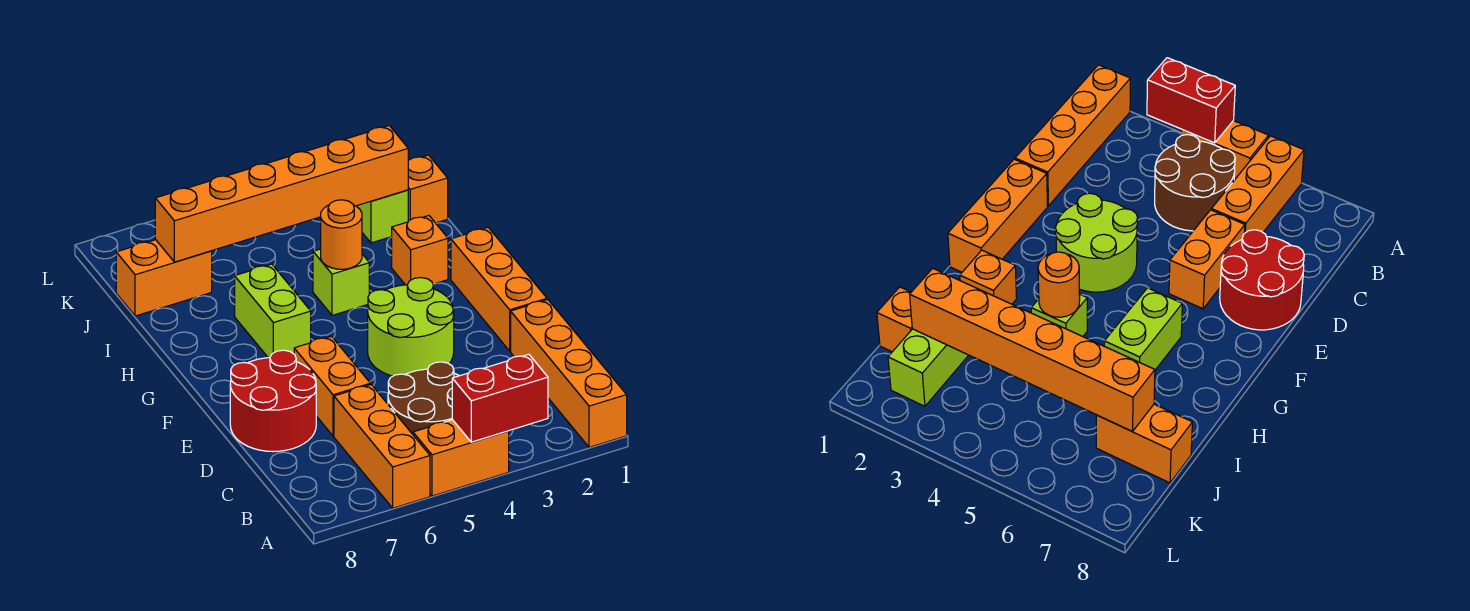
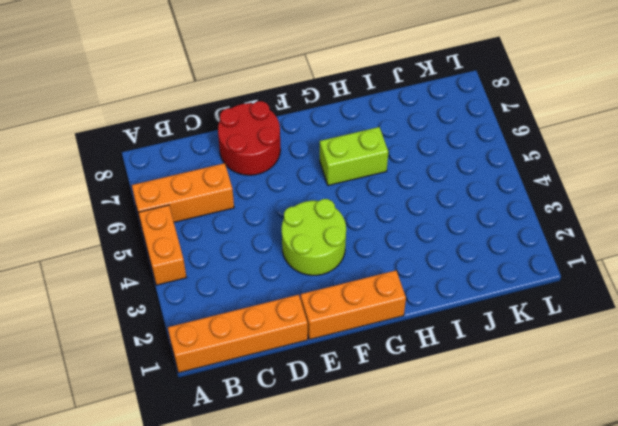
none -> brown round brick B4:C5 level 1
none -> orange brick D6:E6 level 1
none -> orange brick H2 level 1

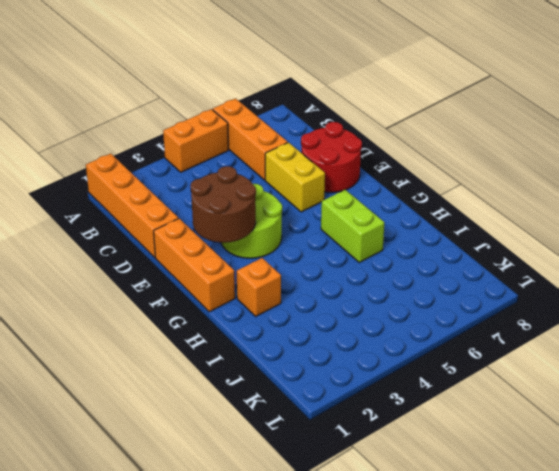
yellow brick D6:E6 level 1 -> orange brick D6:E6 level 1
brown round brick E2:F3 level 2 -> brown round brick B4:C5 level 1
none -> lime brick H4 level 1
none -> orange brick J1 level 1
none -> lime brick J2:K2 level 1

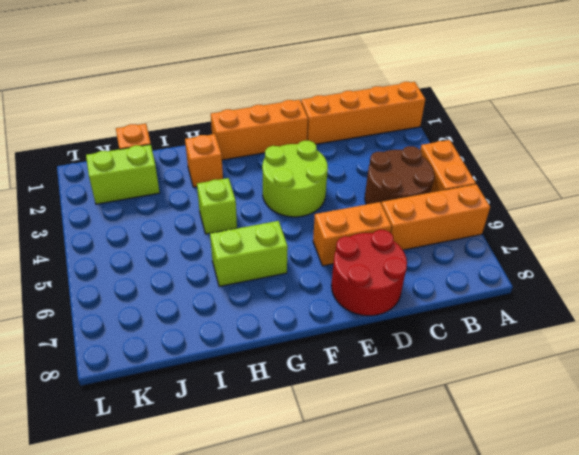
none -> orange brick J7:J8 level 1
none -> red brick A3:A4 level 2
none -> orange round brick H4 level 2

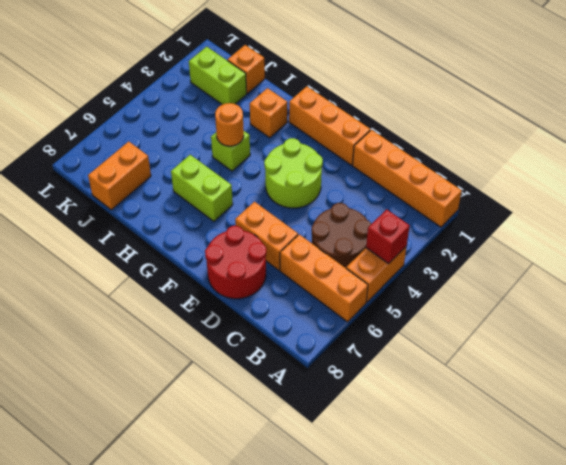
red brick A4 level 2 -> red brick A3:A4 level 2
none -> orange brick J2:J7 level 2

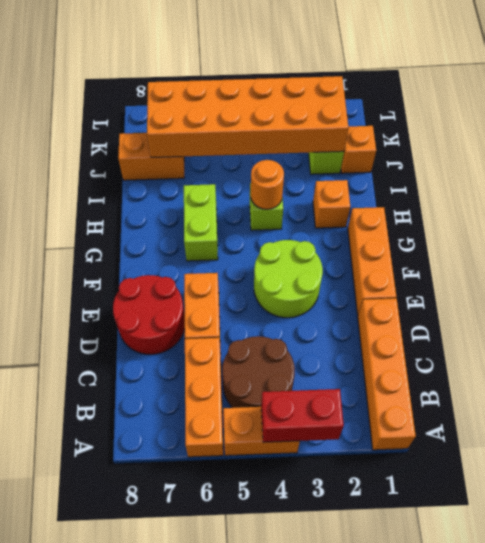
orange brick J2:K7 level 2 -> orange brick J2:J7 level 2

